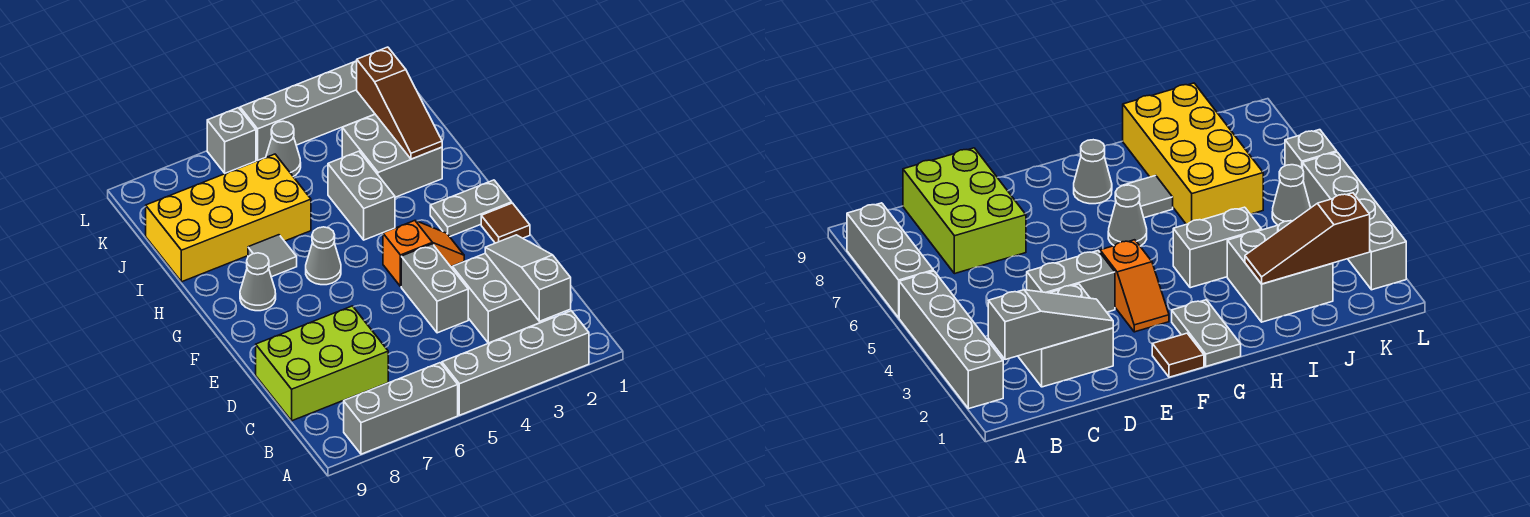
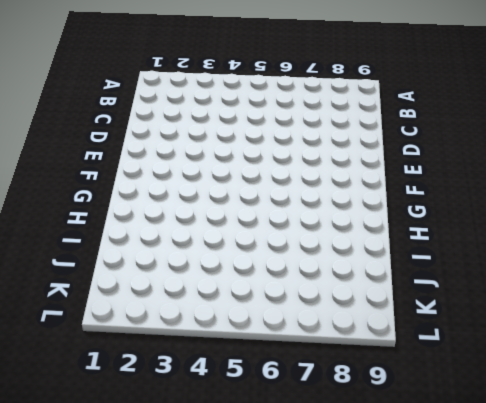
none -> grey brick A2:A5 level 1
none -> grey brick A6:A8 level 1
none -> grey brick C2:D3 level 1

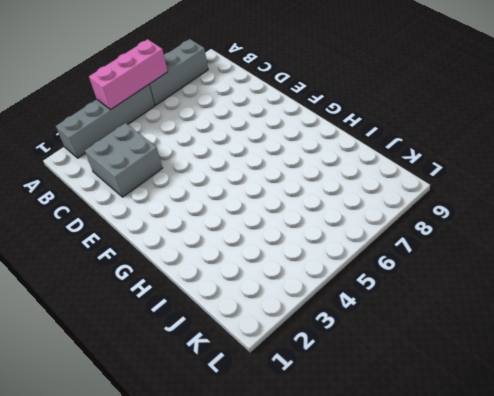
pink brick A4:A6 level 2 -> none
none -> lime brick C7:D9 level 1
none -> grey brick D4:E4 level 1
none -> brown tile F1 level 1

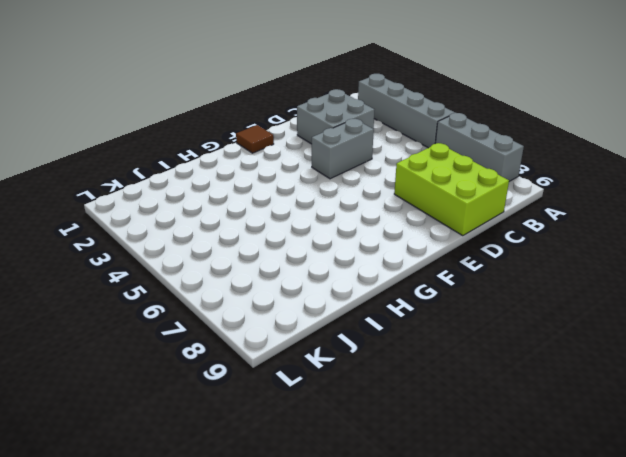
none -> orange slope F3:F4 level 1 top 4
none -> grey plate G1:G2 level 1
none -> grey cone G6 level 1

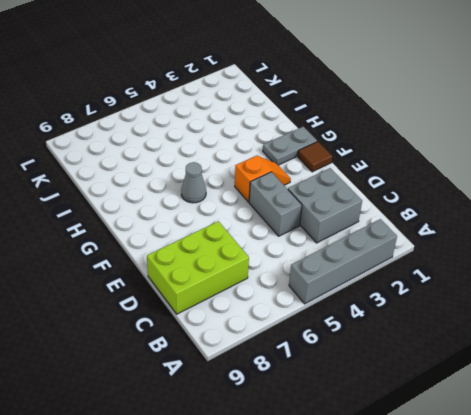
none -> grey brick A6:A8 level 1
none -> grey cone G8 level 1
none -> grey brick H4:I4 level 1

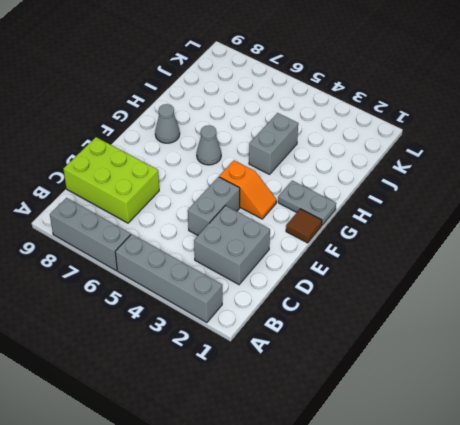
none -> grey tile H7 level 1
none -> grey brick I2:J3 level 1
none -> yellow brick I6:J9 level 1

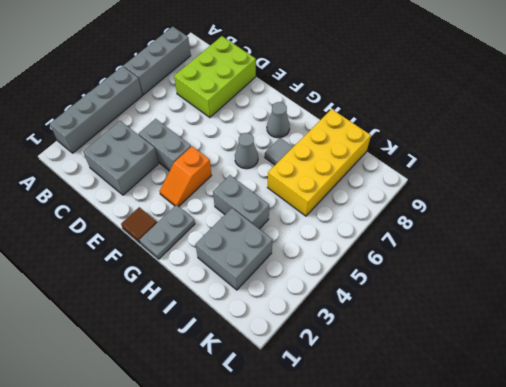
none -> grey cone K5 level 1
none -> grey brick L2:L5 level 1
none -> grey brick L6 level 1

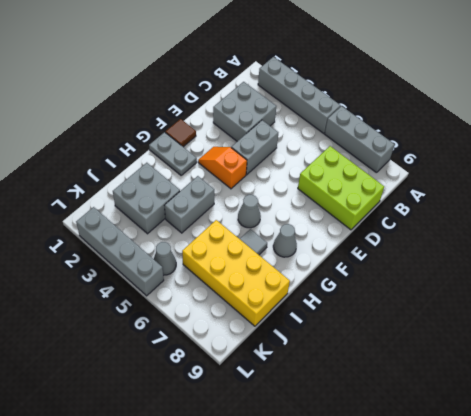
none -> grey brick L6 level 1
none -> grey slope B2:D2 level 2 top B
none -> brown slope I2:K2 level 2 top K

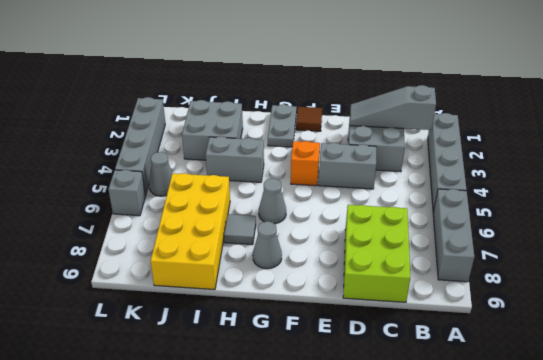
none -> brown slope I2:K2 level 2 top K

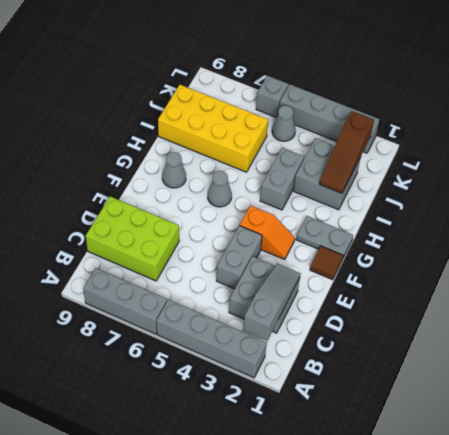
none -> grey tile H7 level 1

